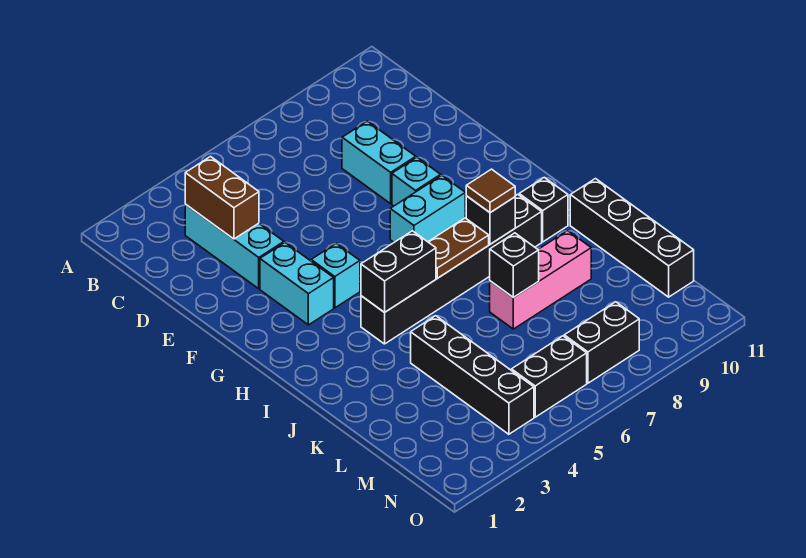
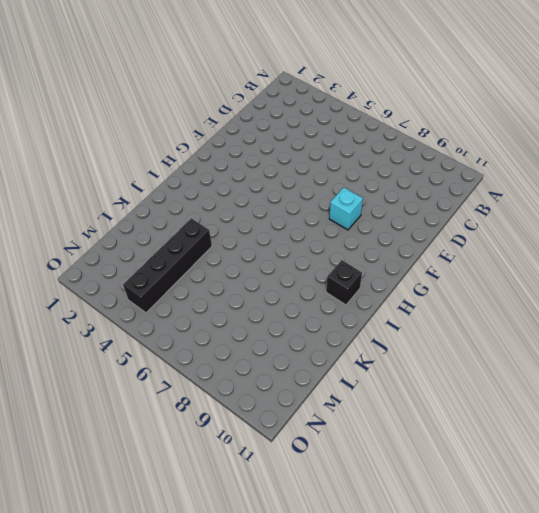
none -> cyan brick C3:E3 level 1
none -> cyan brick D8:E8 level 1
none -> cyan brick F3:G3 level 1

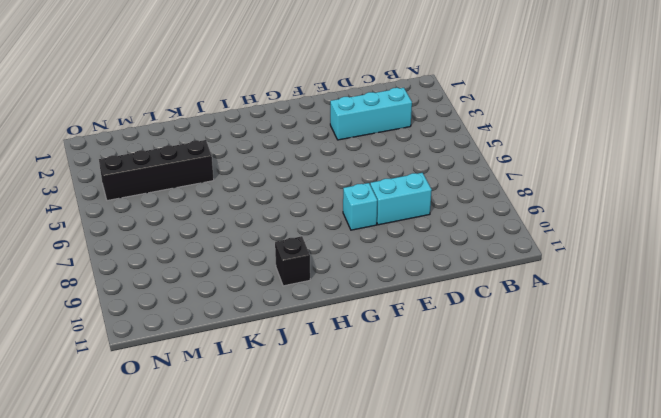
none -> cyan brick F3:G3 level 1
none -> cyan brick G4 level 1
none -> cyan brick G7:G8 level 1

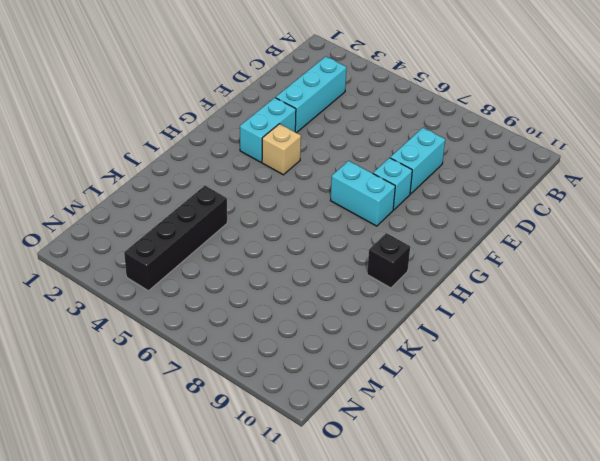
tan brick G4 level 1 -> cyan brick G4 level 1
none -> black brick I4:I9 level 1
none -> black brick J11:M11 level 1
none -> pink brick K7:K9 level 1

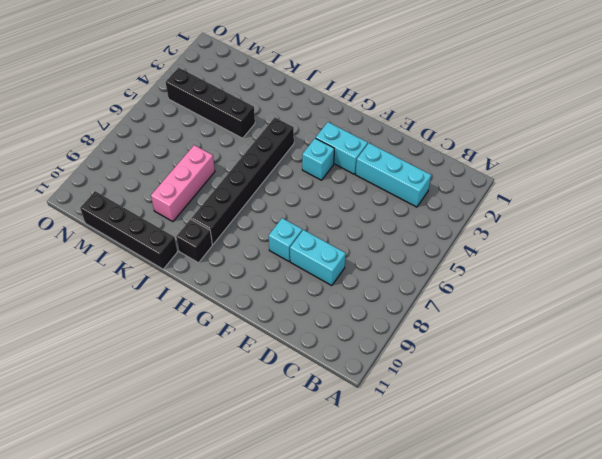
none -> cyan brick G7:G8 level 1
none -> black brick N5:N6 level 1
none -> black brick N7:N8 level 1

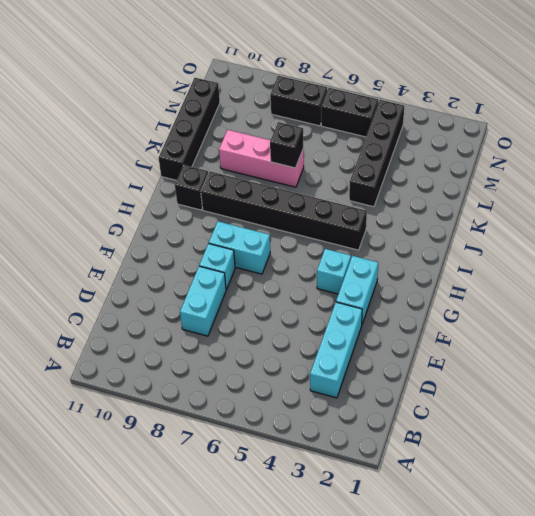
none -> brown brick C3:D3 level 2
none -> black brick I4:I5 level 2
none -> brown plate I6:I7 level 2

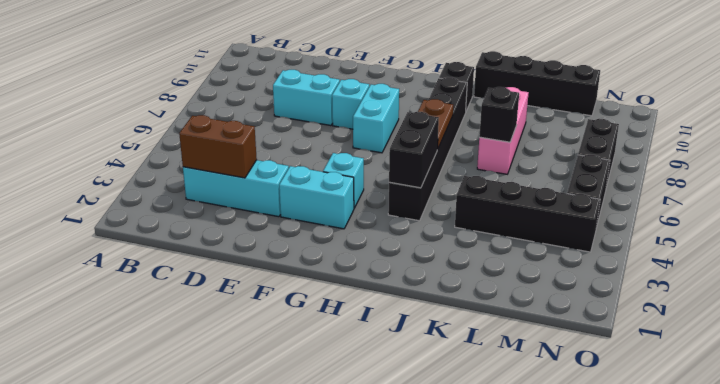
none -> black brick I8 level 2
none -> brown tile I8 level 3

